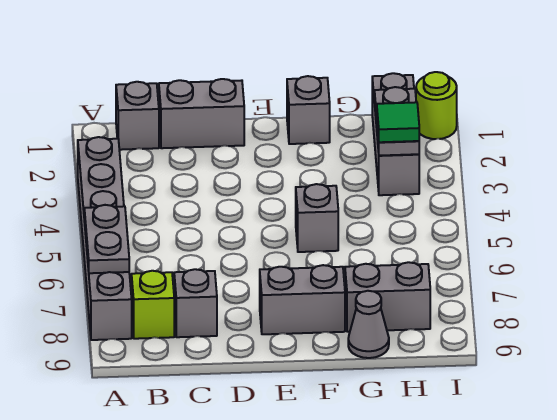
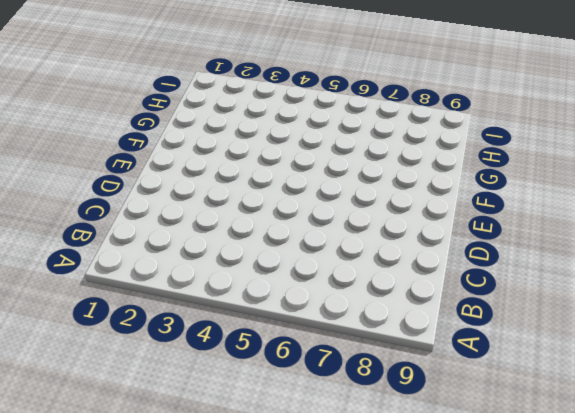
none -> grey brick A3:A8 level 1
none -> grey brick B1 level 1
none -> lime brick B8 level 1

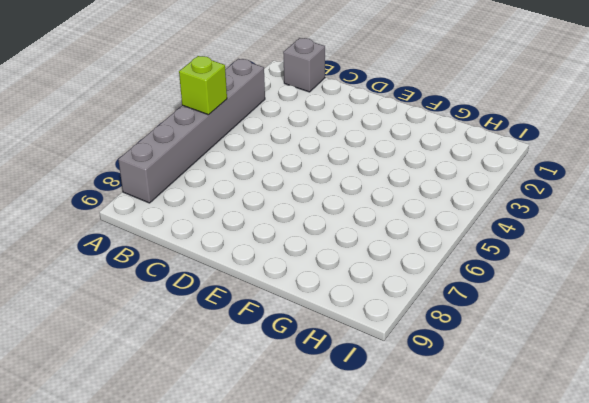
lime brick A5 level 2 -> lime brick B8 level 1
none -> grey brick C1:D1 level 1
none -> grey brick C8 level 1
none -> grey brick E8:F8 level 1

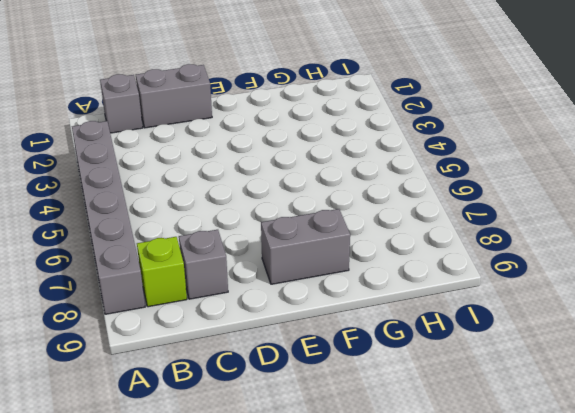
none -> grey brick F1 level 1
none -> grey brick F5 level 1
none -> grey brick G8:H8 level 1

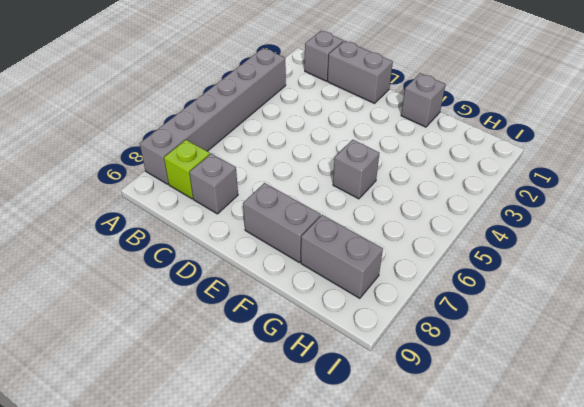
none -> grey cone G9 level 1
none -> grey brick H1:H3 level 1
none -> lime round brick I1 level 1

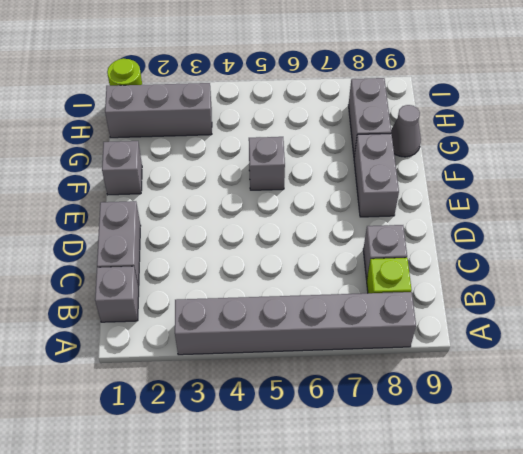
none -> grey plate A6:A7 level 2
none -> grey plate H2:H3 level 2
none -> green tile H3 level 3

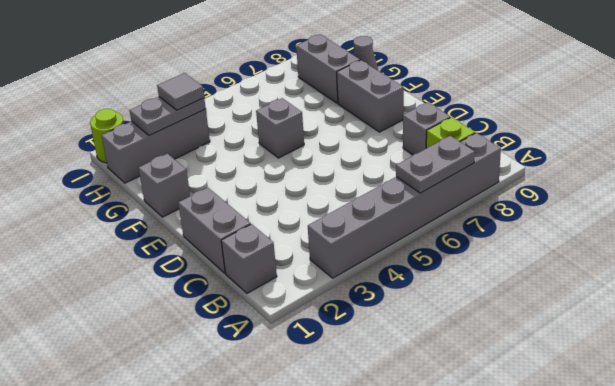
grey tile H3 level 3 -> green tile H3 level 3

